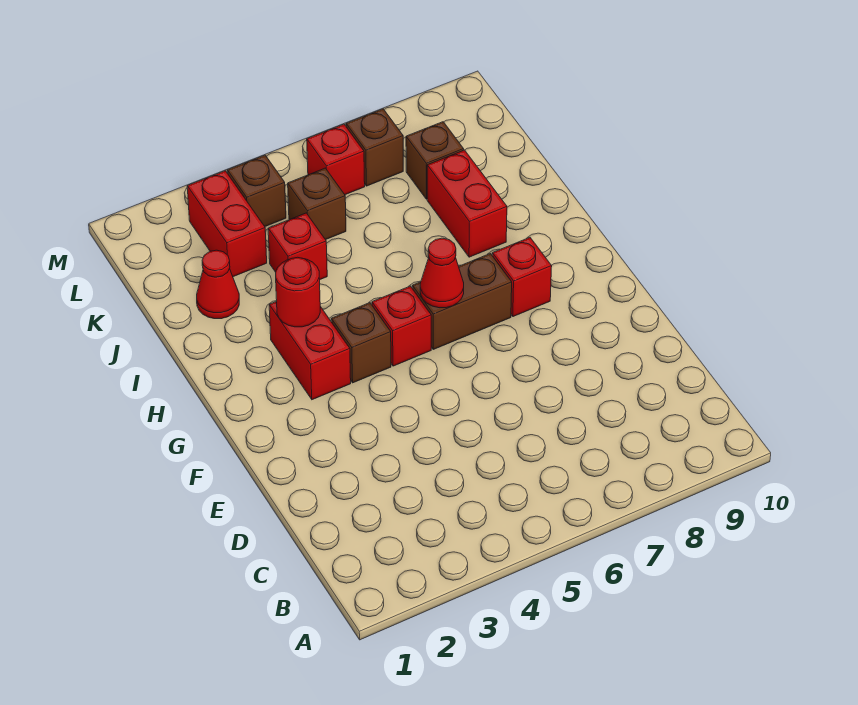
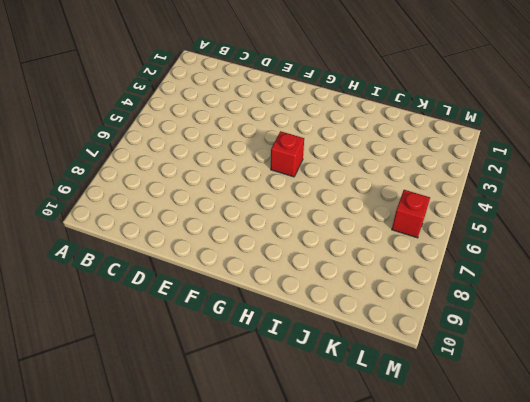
none -> red brick G3:H3 level 1
none -> brown brick G4 level 1
none -> brown brick G6:G7 level 1

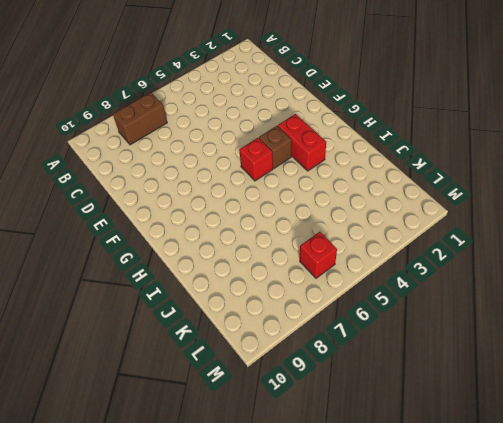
brown brick B7:B8 level 1 -> brown brick G6:G7 level 1
none -> red brick G8 level 1
none -> red brick I8:J8 level 1
none -> red cone J2 level 1

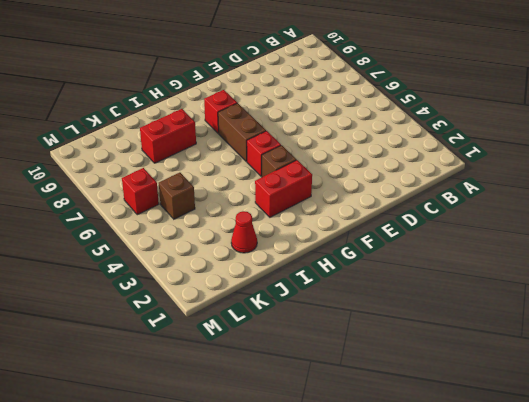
none -> red brick J4 level 1
none -> red brick K3:L3 level 1
none -> brown brick K8 level 1

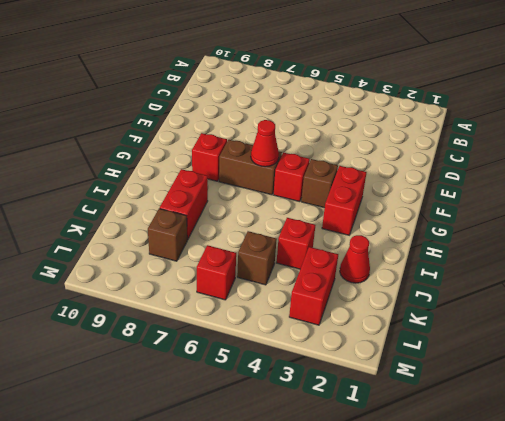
none -> brown brick L4 level 1
none -> brown brick L7 level 1
none -> red round brick H3 level 2

